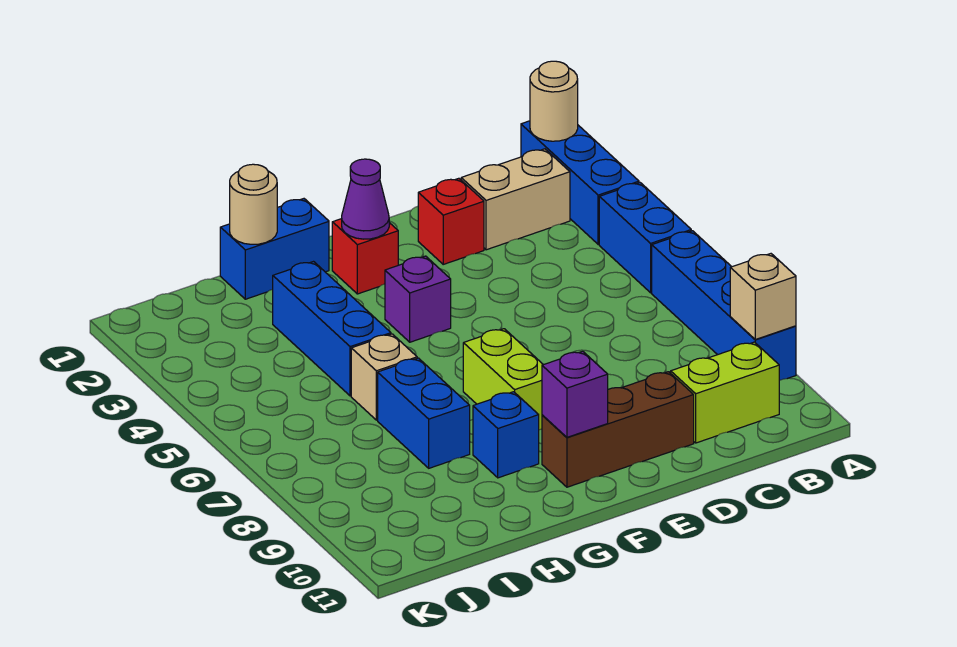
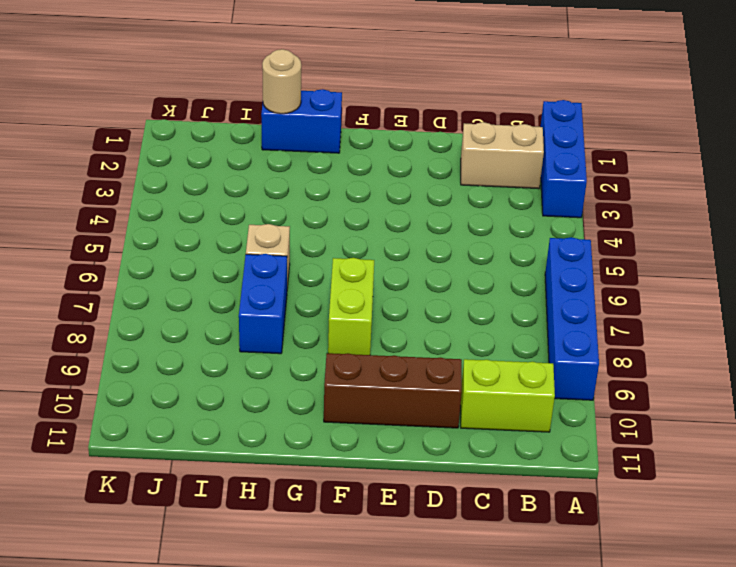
none -> blue brick A4:A5 level 1
none -> red brick D2 level 1
none -> red brick F2 level 1

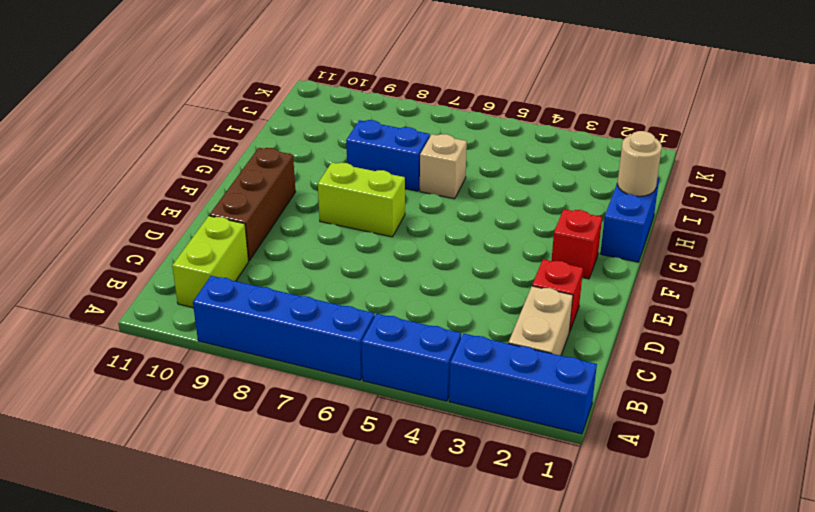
none -> purple brick F4 level 1
none -> blue brick G9 level 1
none -> blue brick H3:H5 level 1

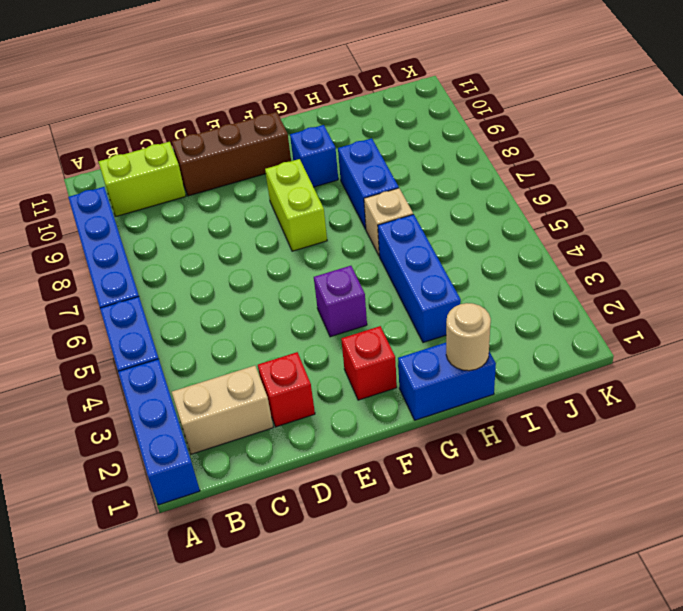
none -> tan round brick A1 level 2
none -> tan brick A9 level 2
none -> purple cone F2 level 2

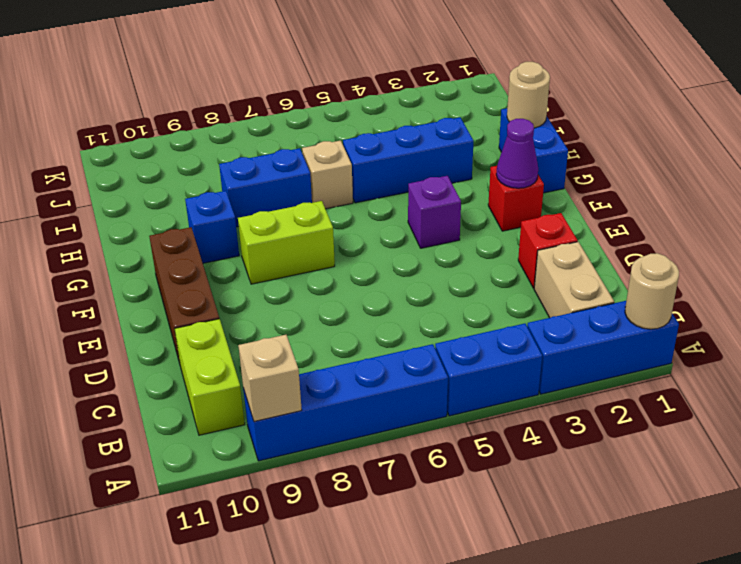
none -> purple brick F10 level 2

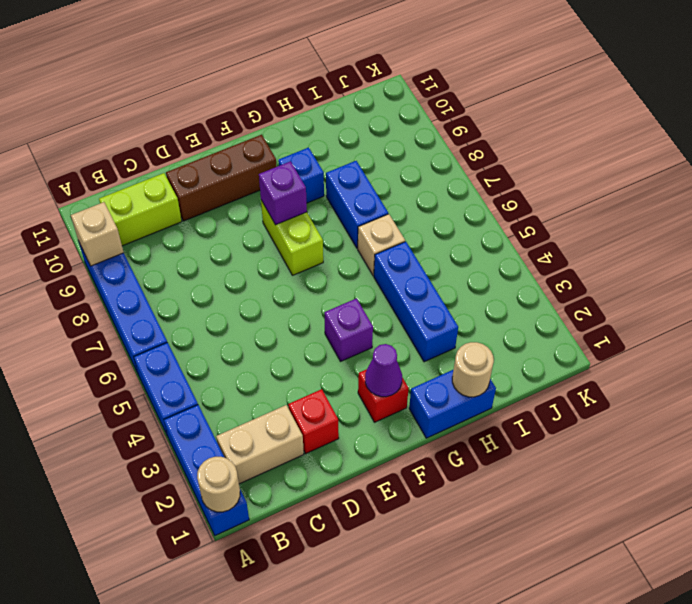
purple brick F8 level 2 -> purple brick F10 level 2

